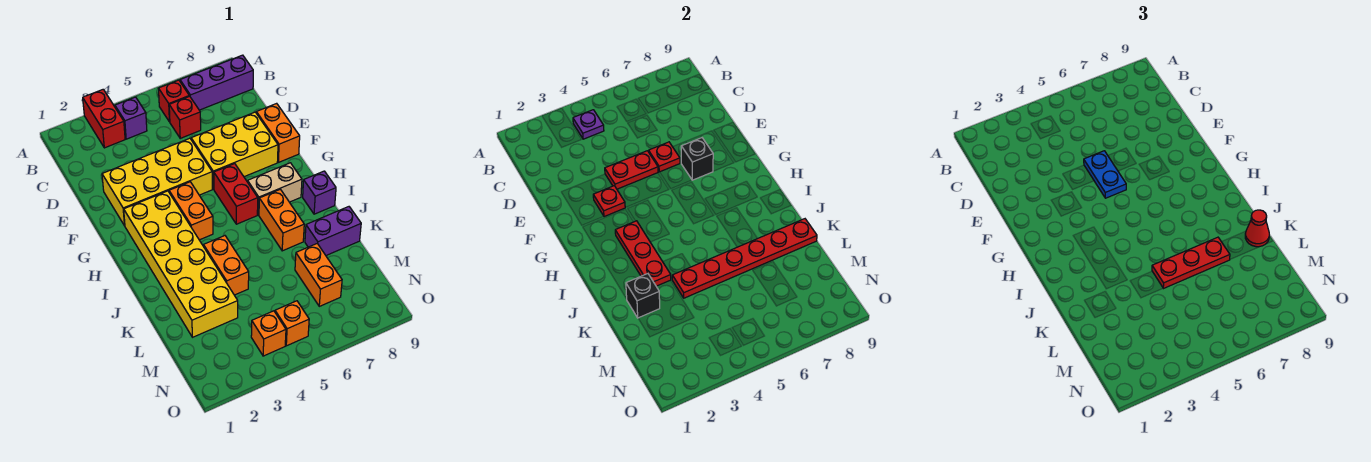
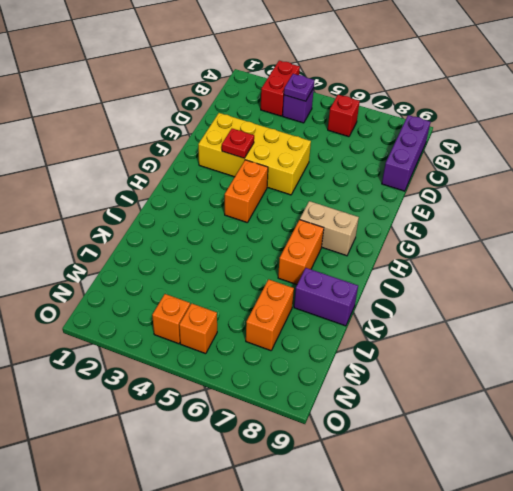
purple brick B9:D9 level 1 -> purple brick B7:B9 level 1
none -> red brick C6 level 1
none -> yellow brick E6:F8 level 1
none -> orange brick E9:F9 level 1
none -> yellow brick G2:L3 level 1

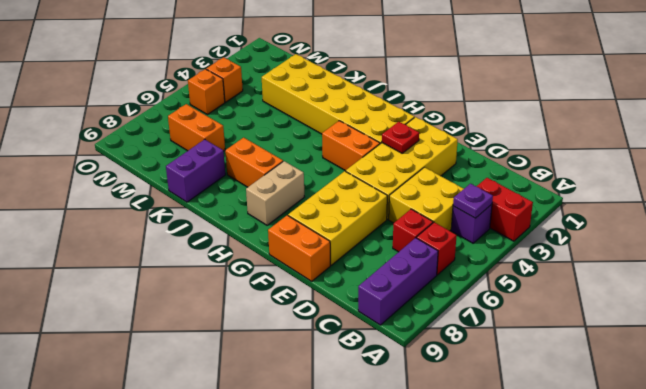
yellow brick C4:D5 level 1 -> none
none -> red brick G6:H6 level 1
none -> purple brick I9 level 1
none -> orange brick J4:K4 level 1
none -> red plate E4:E5 level 2

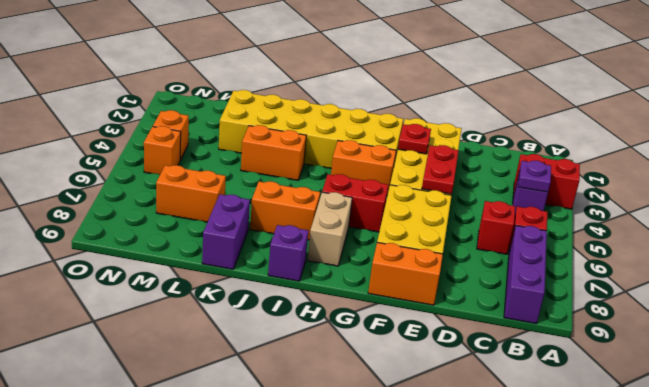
none -> red plate E6 level 2
none -> black brick F7 level 2
none -> red plate H3:J3 level 2
none -> black brick K2 level 2

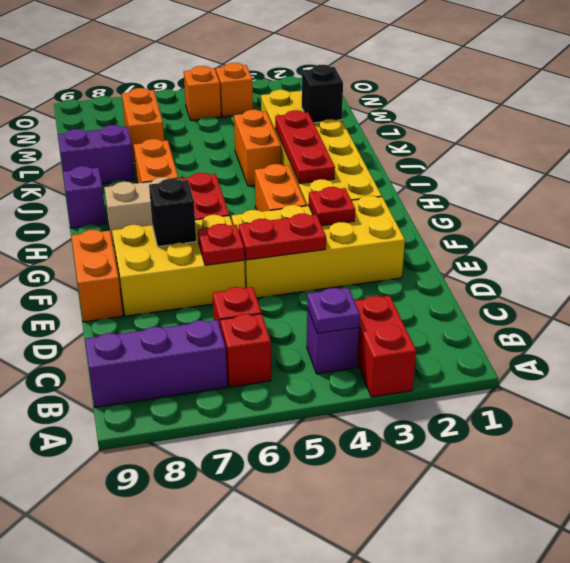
none -> red plate K4:K9 level 2
none -> blue plate E5:F5 level 3
none -> red plate K5:K7 level 3
none -> red cone K9 level 3

